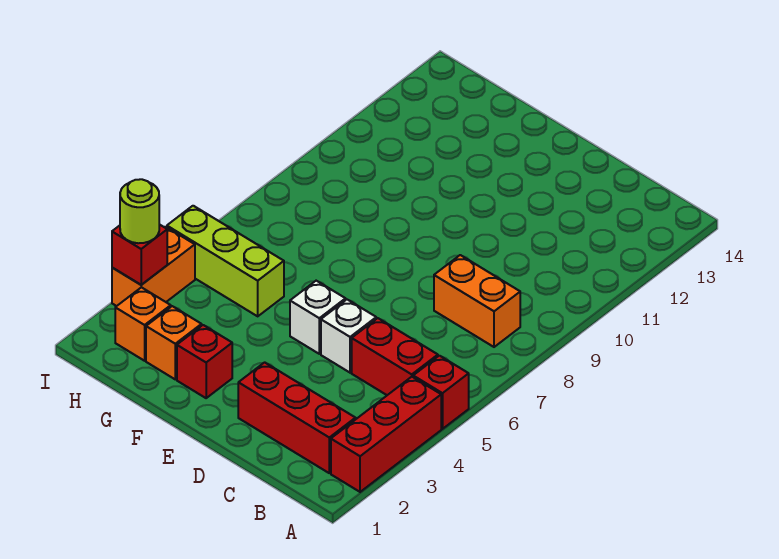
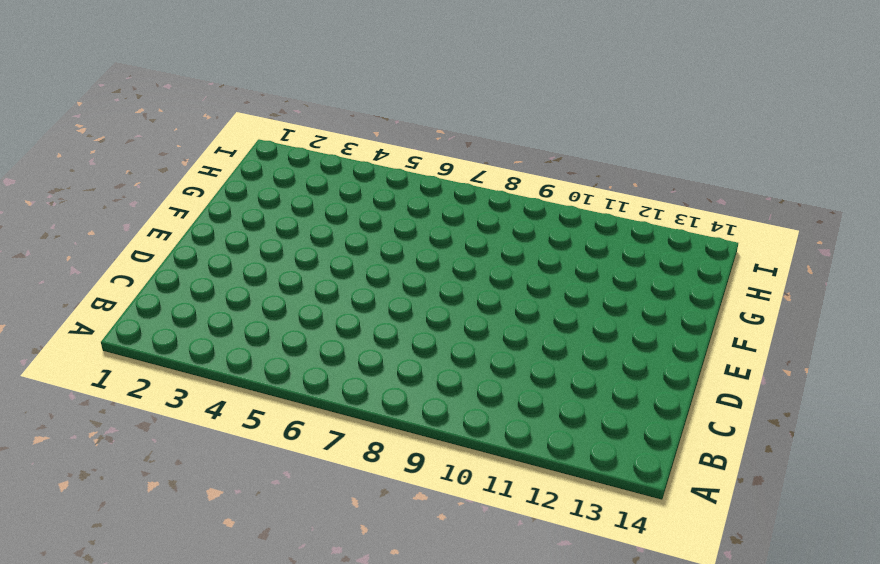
none -> red brick A2:A4 level 1
none -> red brick A5 level 1
none -> red brick B2:D2 level 1

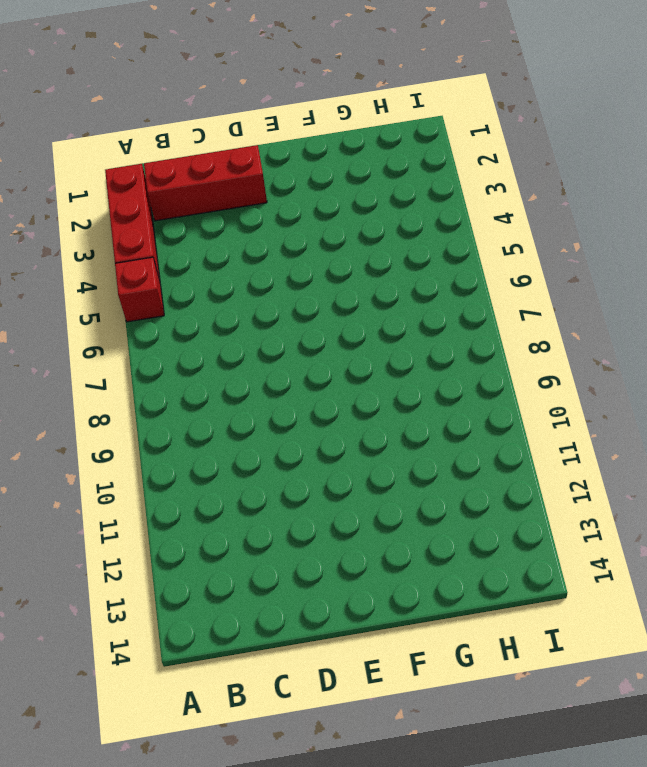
none -> red brick B5:C5 level 1
none -> orange brick B8:C8 level 1
none -> white brick D5 level 1

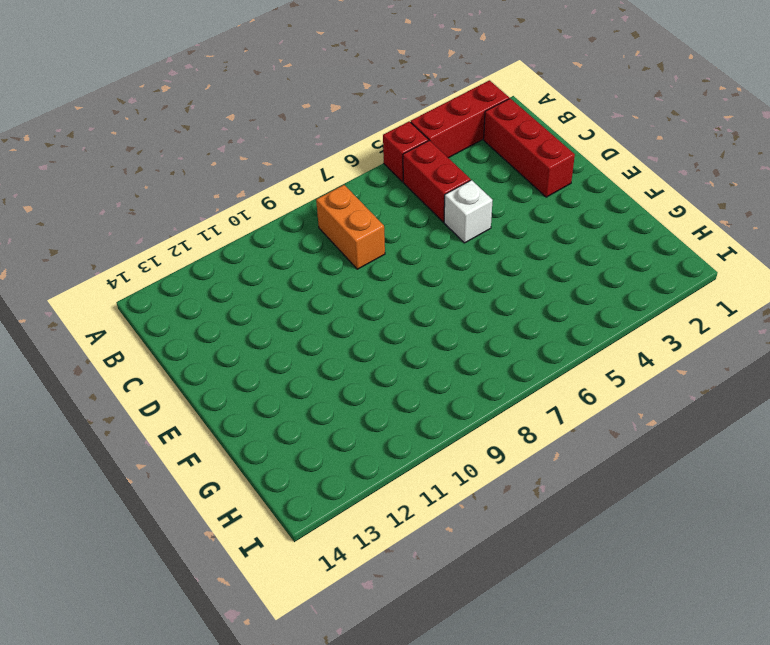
none -> white brick E5 level 1
none -> red brick F2 level 1
none -> orange brick G2 level 1

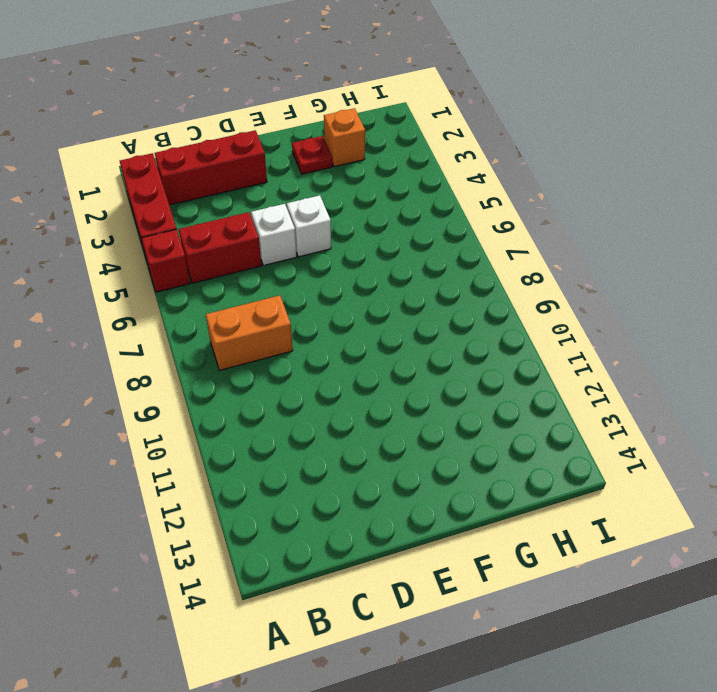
red plate F2 level 1 -> red brick F2 level 1
none -> lime brick G5:I5 level 1
none -> orange brick H2 level 1
none -> orange brick I3:I4 level 1

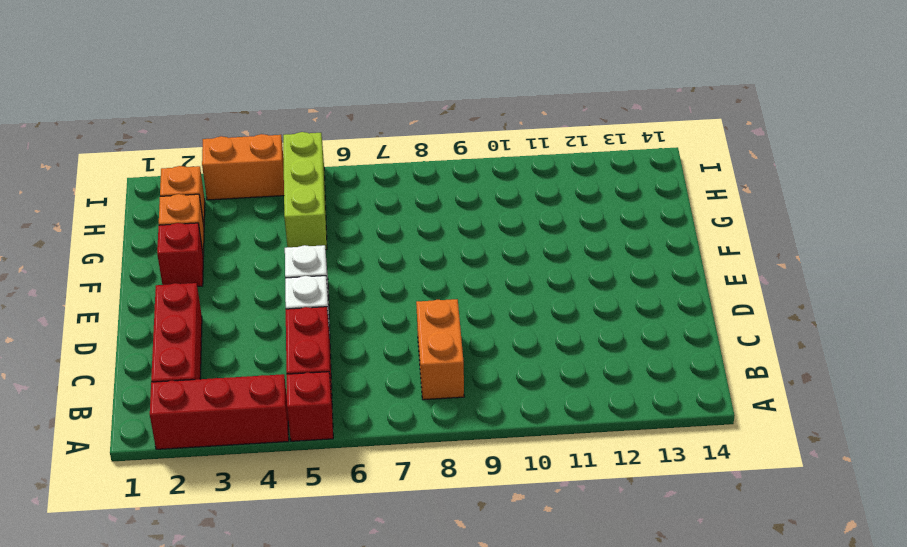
none -> red brick I3 level 2
none -> lime round brick I3 level 3

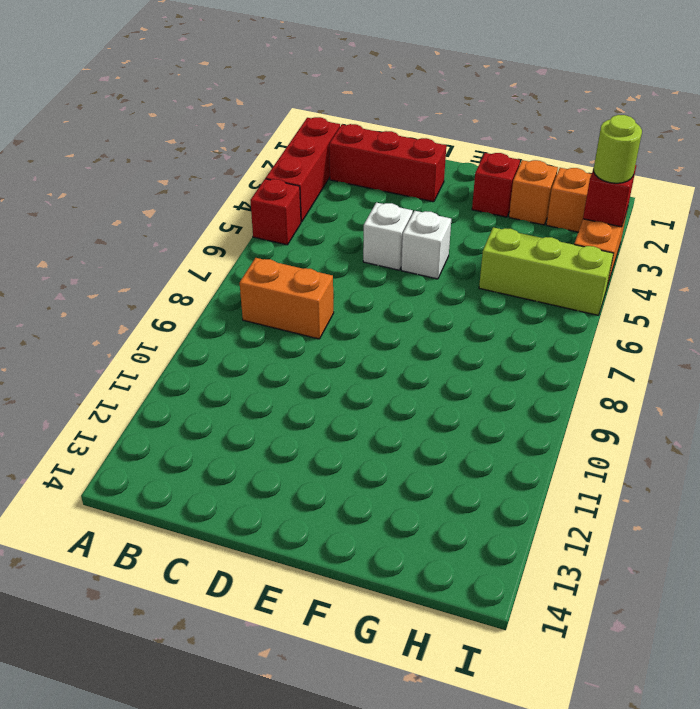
none -> red brick B5:C5 level 1

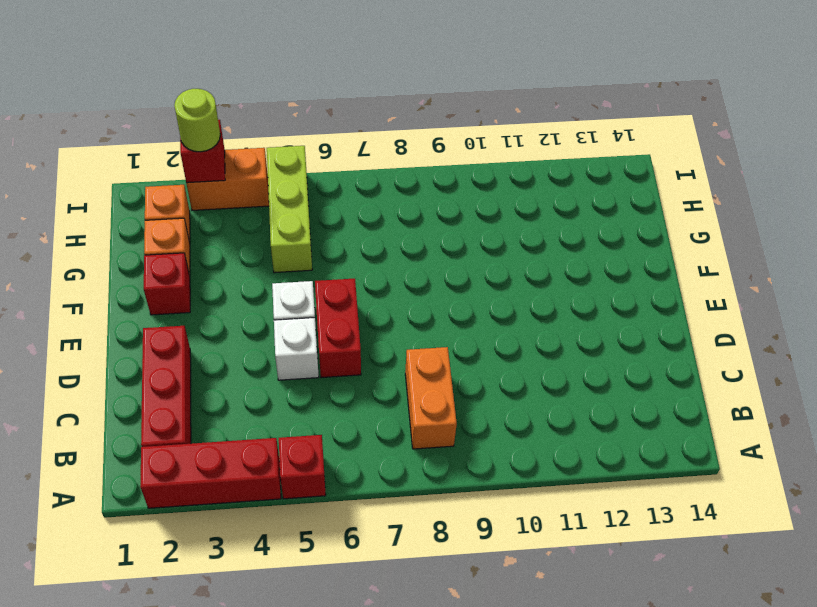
red brick D6:E6 level 1 -> red brick B5:C5 level 1

